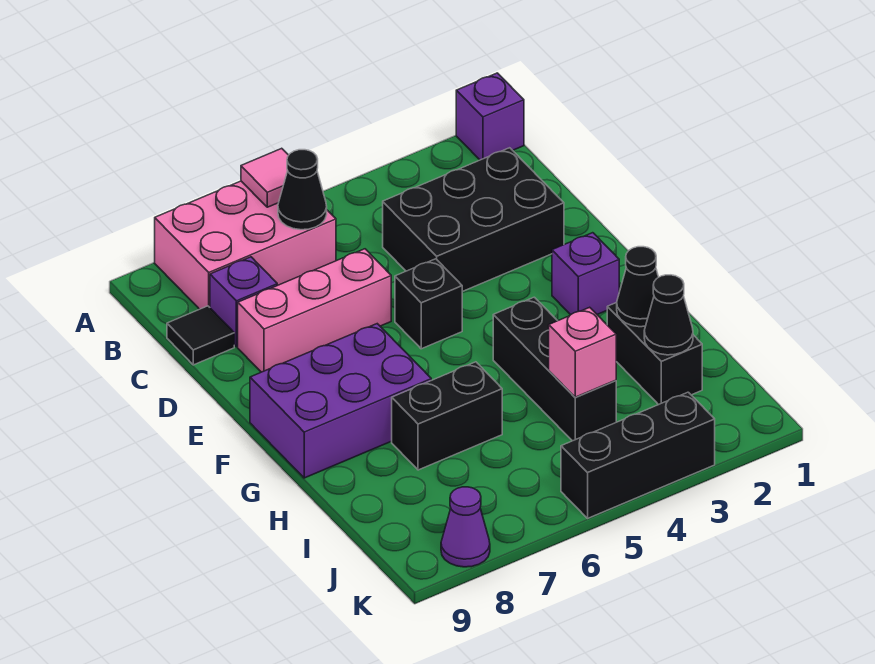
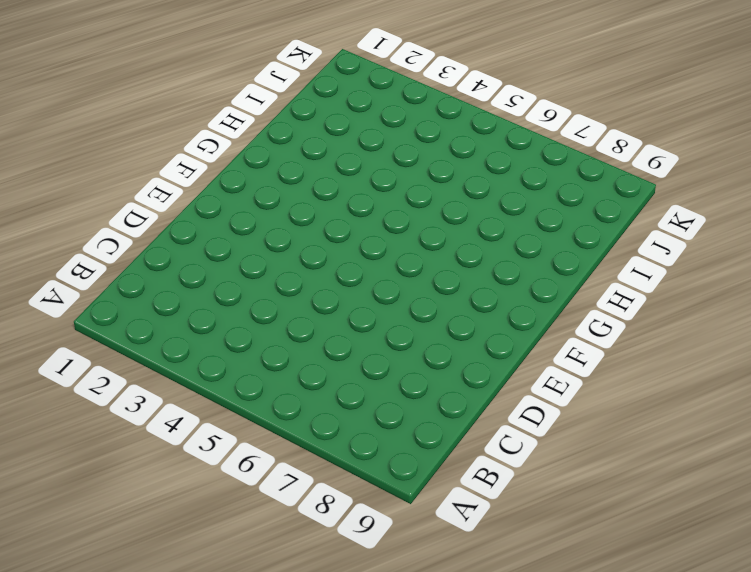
none -> purple brick A1 level 1
none -> pink brick A6:B8 level 1
none -> black brick C2:D4 level 1

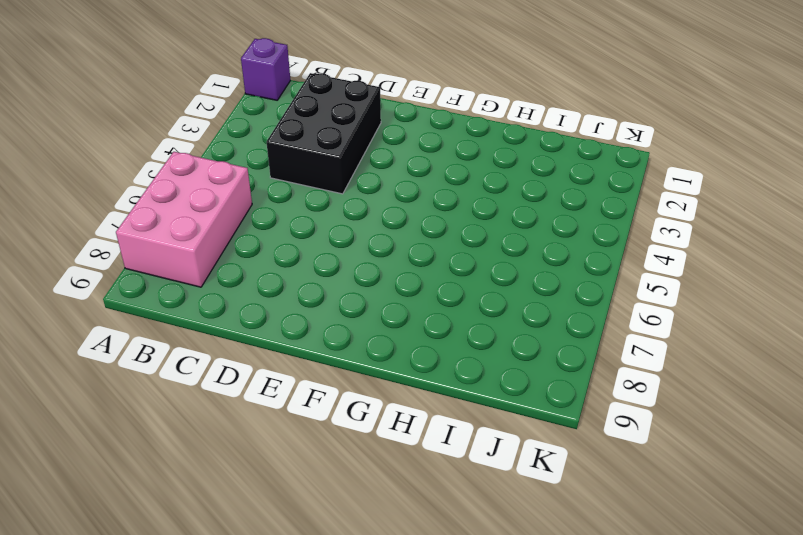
none -> purple brick C8 level 1
none -> black tile C9 level 1
none -> pink brick D6:D8 level 1

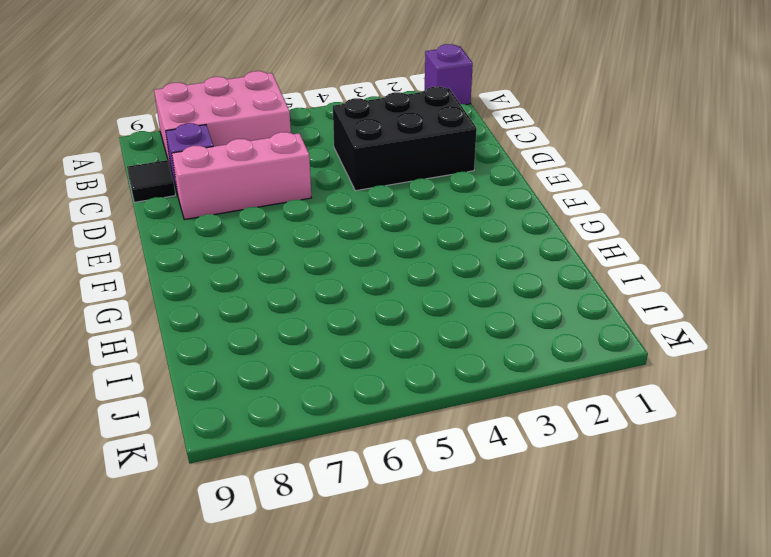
none -> black brick E5 level 1
none -> purple brick F2 level 1
none -> purple brick F7:G9 level 1

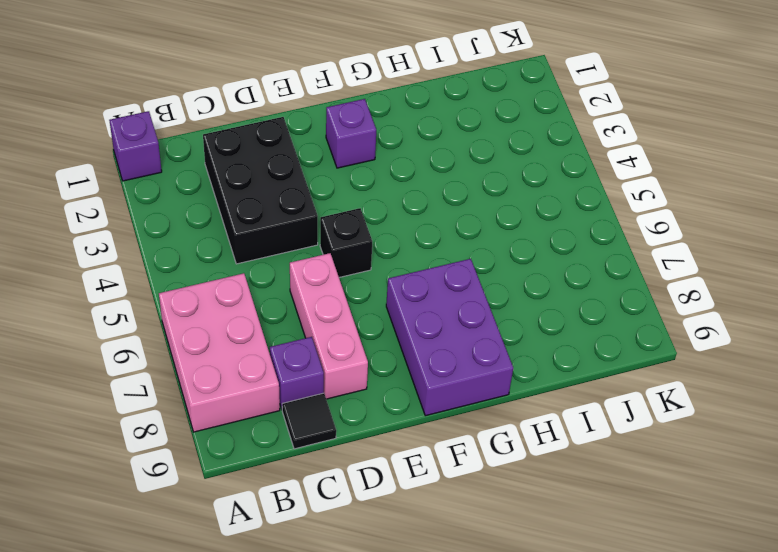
none -> black brick G4:I4 level 1
none -> black brick H2:I2 level 1
none -> black brick H6:H7 level 1

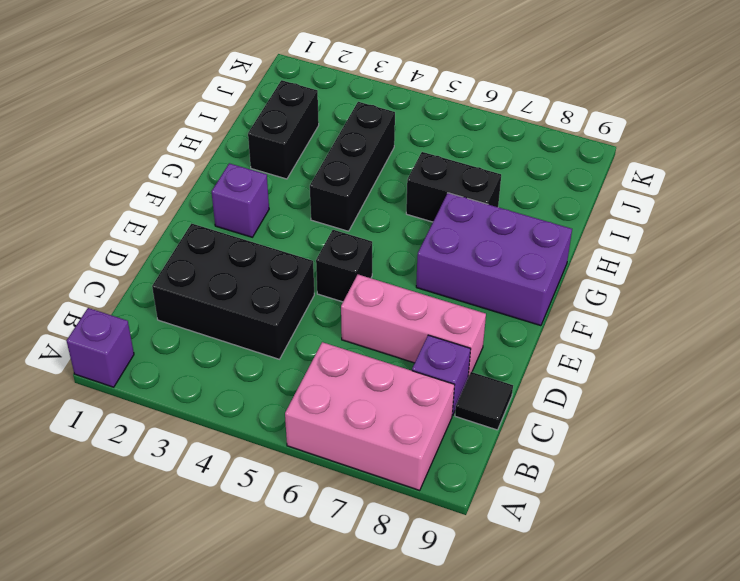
none -> black brick K3:K5 level 1
none -> purple cone K8 level 1
none -> pink tile A6 level 2

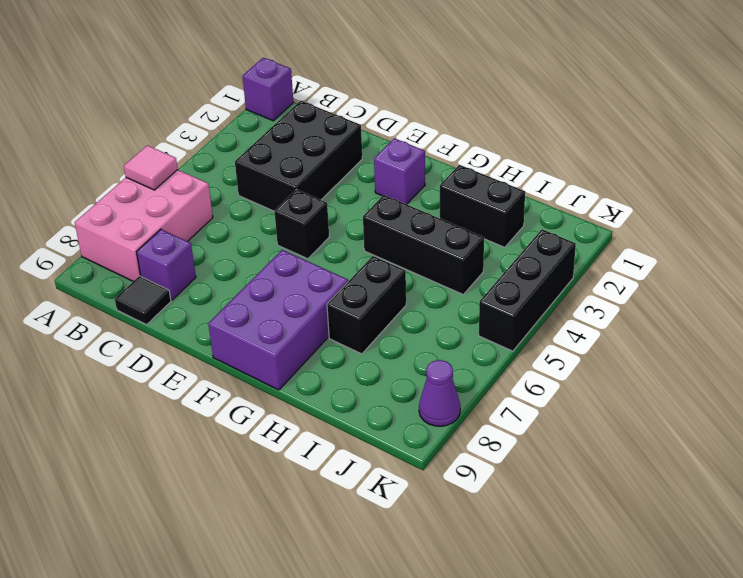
none -> pink brick D6:D8 level 1
none -> black cone B6 level 2
none -> black cone H2 level 2

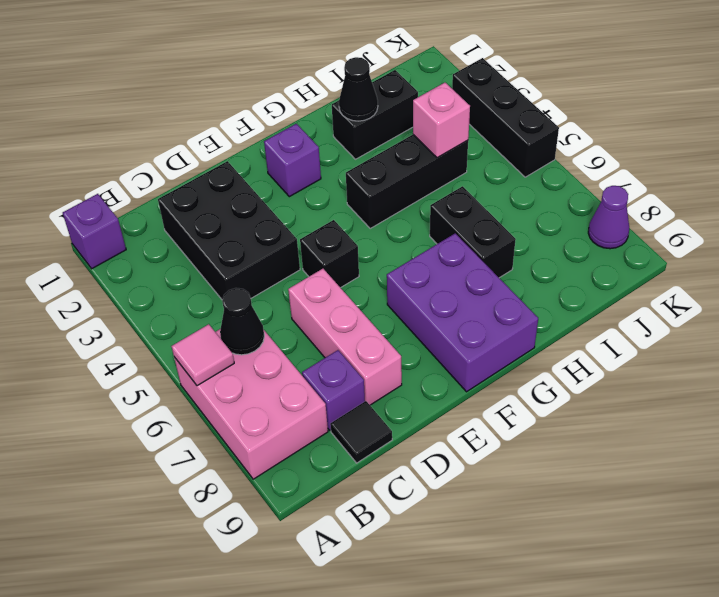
none -> black cone I2 level 2

